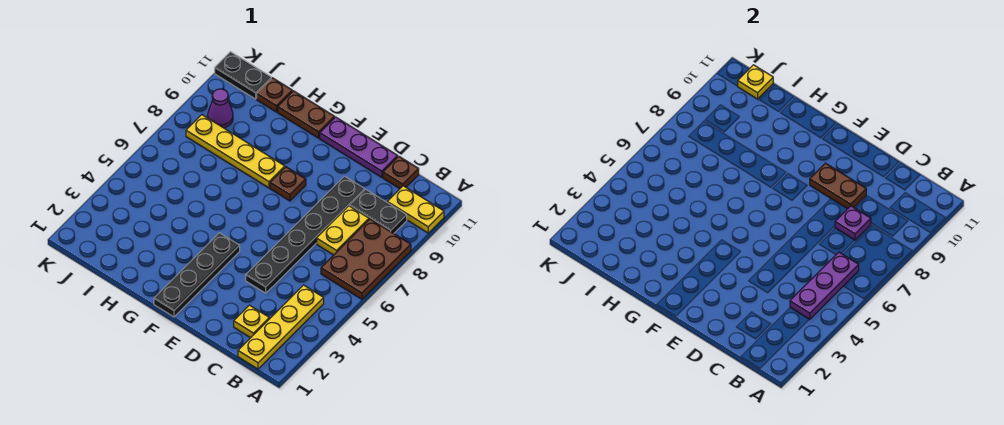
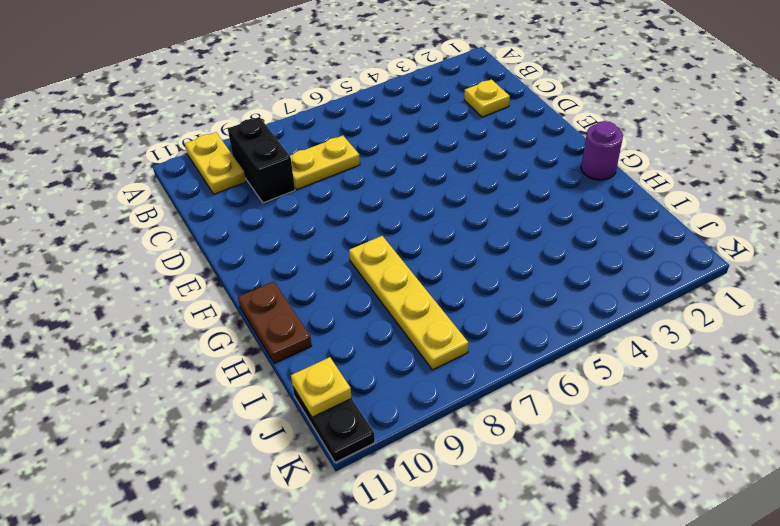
black brick B9:C9 level 1 -> black plate B9:C9 level 1
purple round brick G1 level 1 -> none
none -> brown plate A6:B8 level 1
none -> yellow plate B1:B4 level 1
none -> brown plate C11 level 1

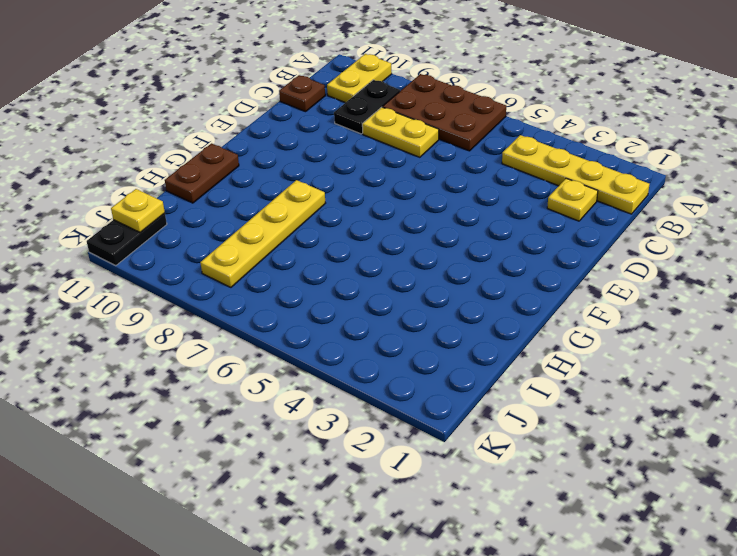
none -> black plate D4:D9 level 1
none -> purple plate D11:F11 level 1
none -> black plate F1:F4 level 1

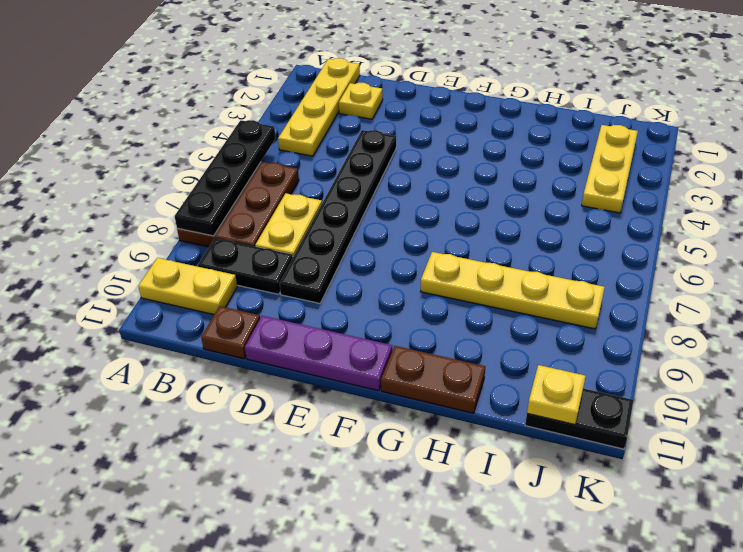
black plate A5:A8 level 2 -> black plate F1:F4 level 1
yellow plate J2:J4 level 1 -> none
none -> brown plate F8 level 1
none -> brown plate I11 level 1
none -> purple cone J9 level 1

